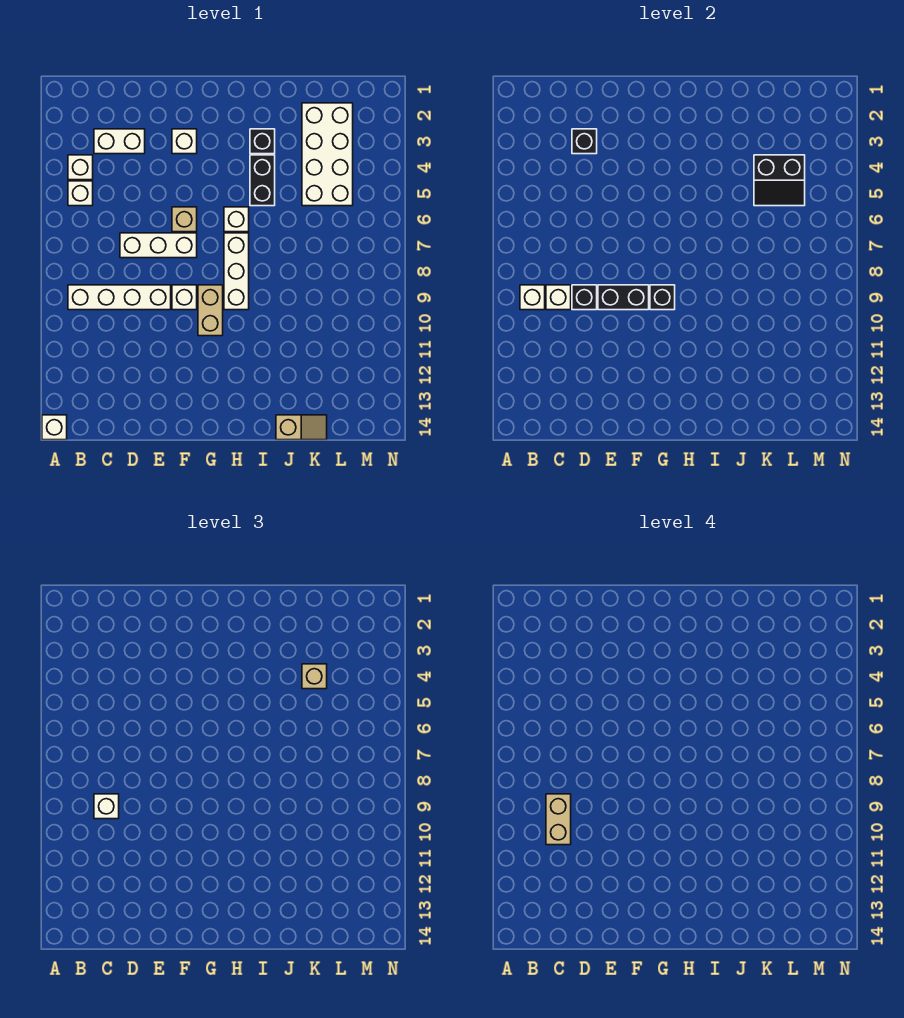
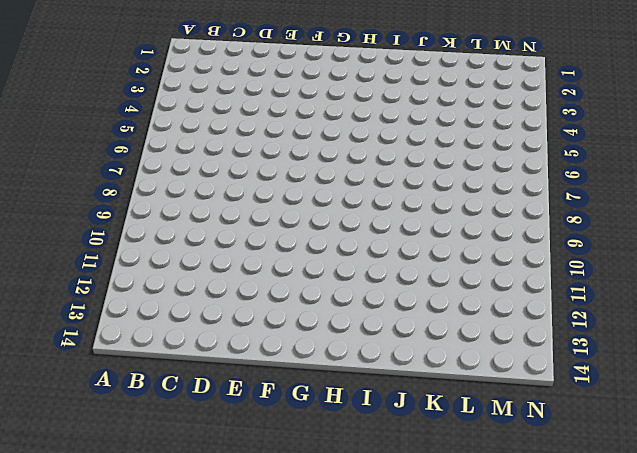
none -> white brick A14 level 1
none -> white brick B4 level 1
none -> white brick B5 level 1

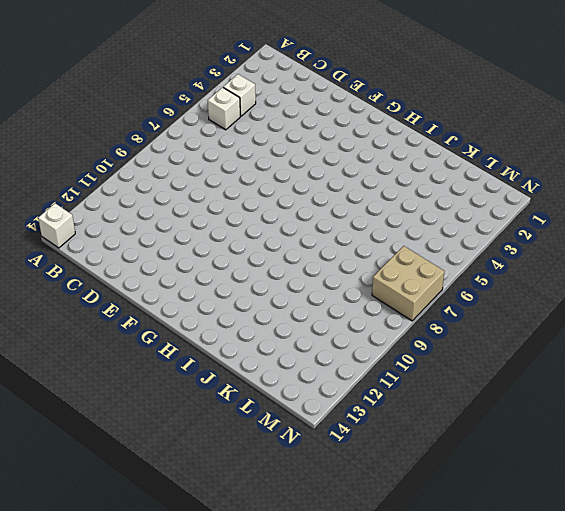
tan brick M7:N8 level 1 -> none
none -> white brick B9:E9 level 1
none -> white brick C3:D3 level 1
none -> white brick D7:F7 level 1

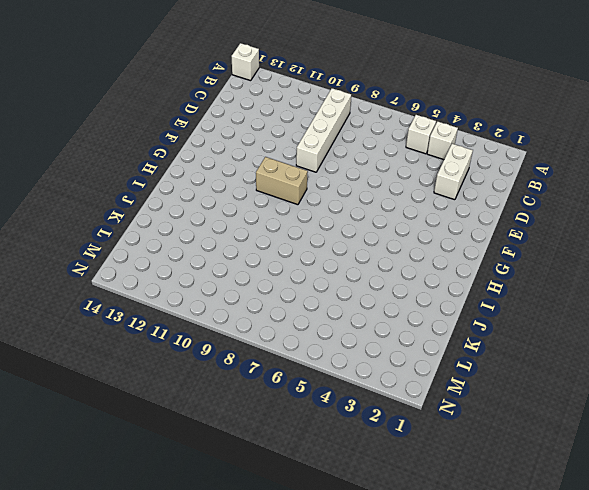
none -> white brick D7:F7 level 1
none -> white brick F3 level 1
none -> tan brick F6 level 1

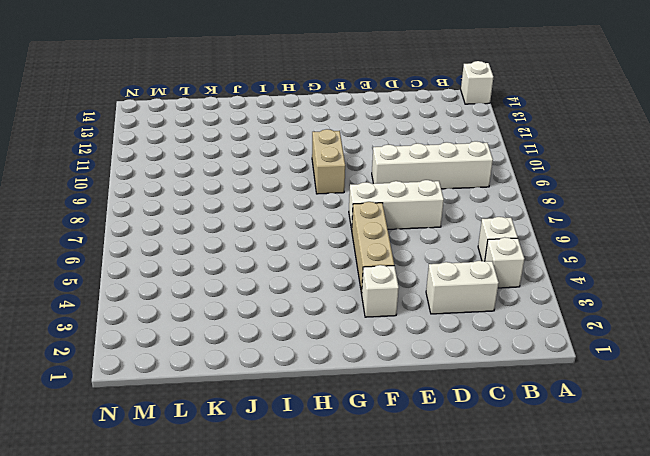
tan brick F4:F6 level 1 -> tan brick F6 level 1
none -> white brick F9 level 1
none -> white brick H6 level 1
none -> white brick H7:H9 level 1

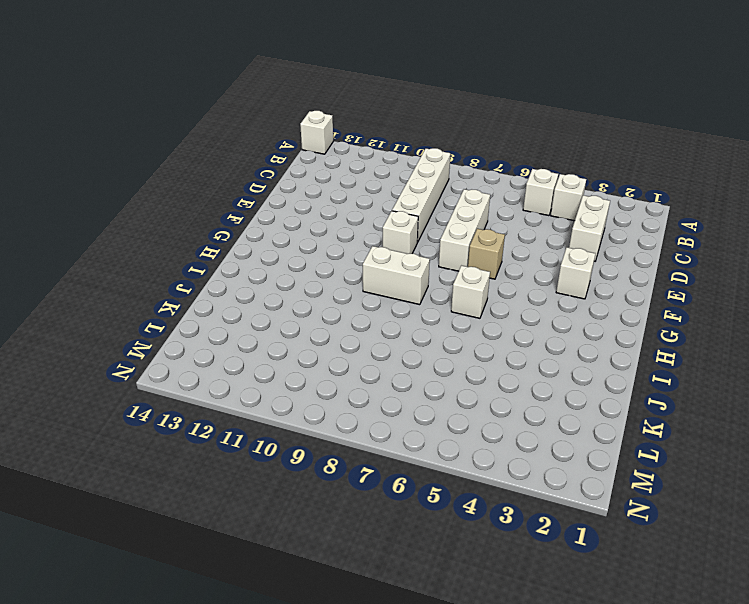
white brick H8:H9 level 1 -> white brick H7:H9 level 1
none -> tan brick G9:G10 level 1
none -> black brick I3 level 1
none -> black brick I4:I5 level 1

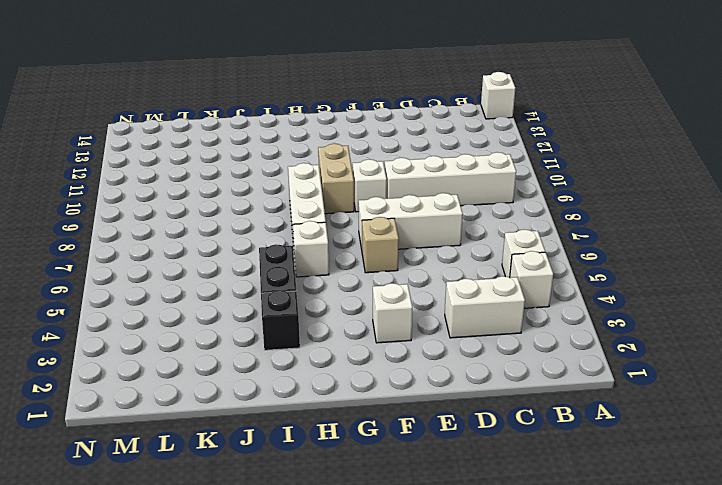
none -> tan slope J14:K14 level 1 top J
none -> white brick K2:L5 level 1
none -> white brick B9 level 2

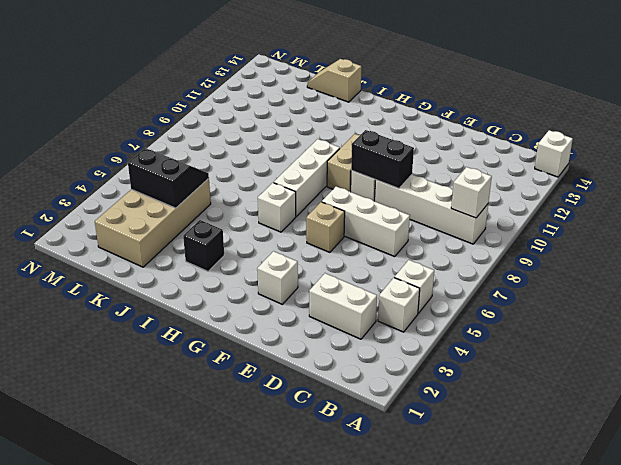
tan brick K2:L5 level 1 -> white brick K2:L5 level 1
none -> black brick I4:I5 level 1
none -> white brick C9 level 2
none -> black brick D3 level 2

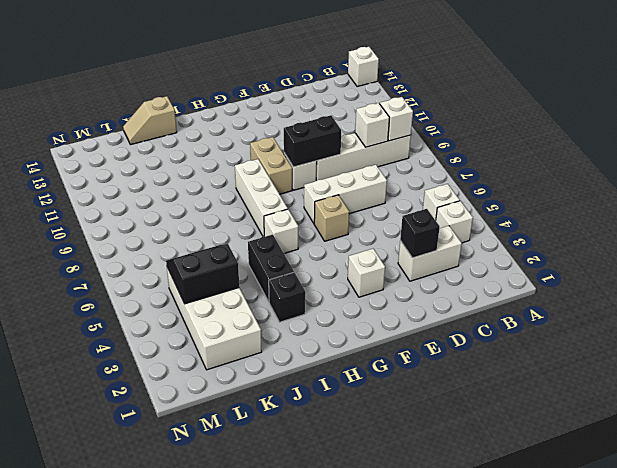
none -> black brick D9 level 2
none -> black brick G9 level 2
none -> white brick C9 level 3

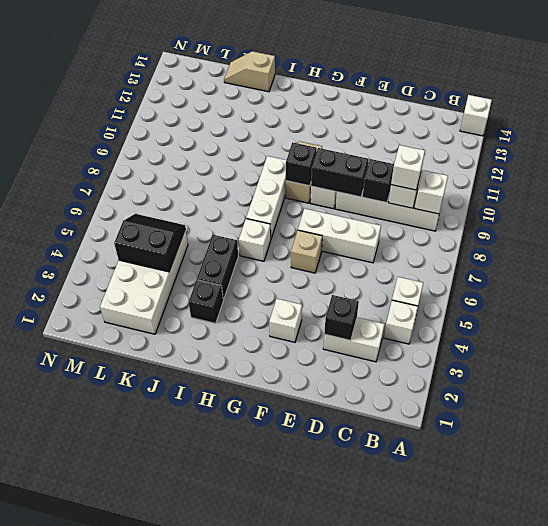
none -> tan brick K4 level 3
none -> tan brick C9:C10 level 4

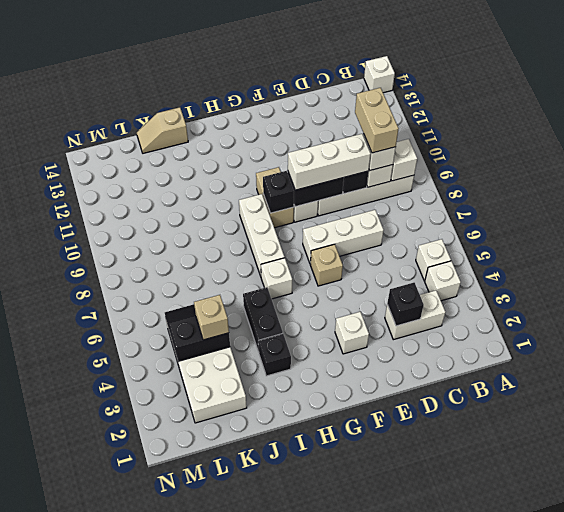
white brick D9:F9 level 3 -> none

